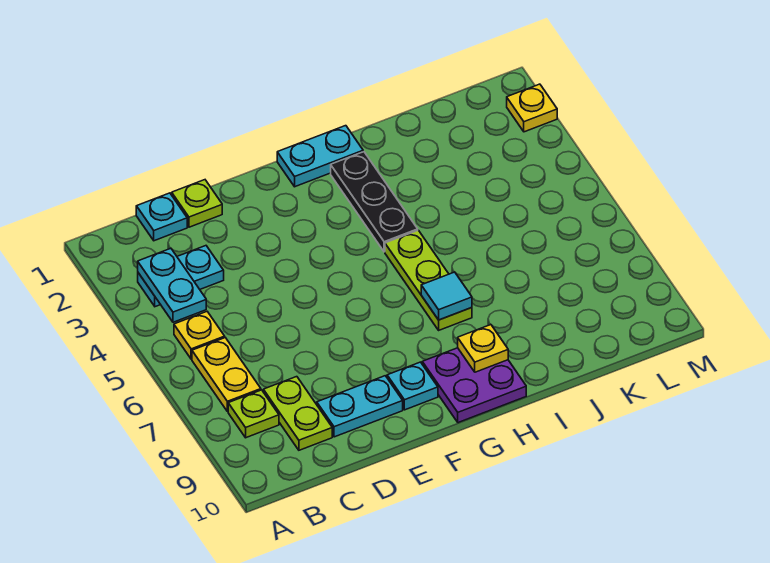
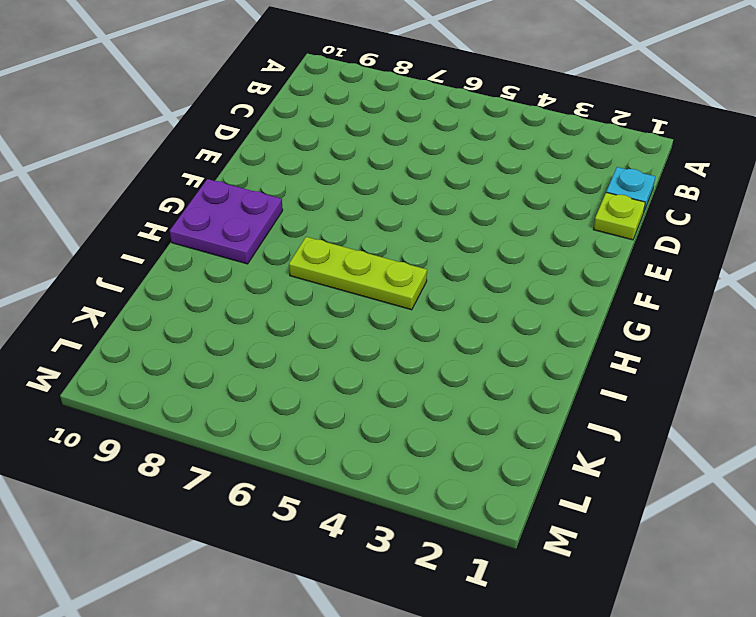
none -> cyan plate B3:C3 level 1
none -> yellow plate B5 level 1
none -> yellow plate B6:B7 level 1

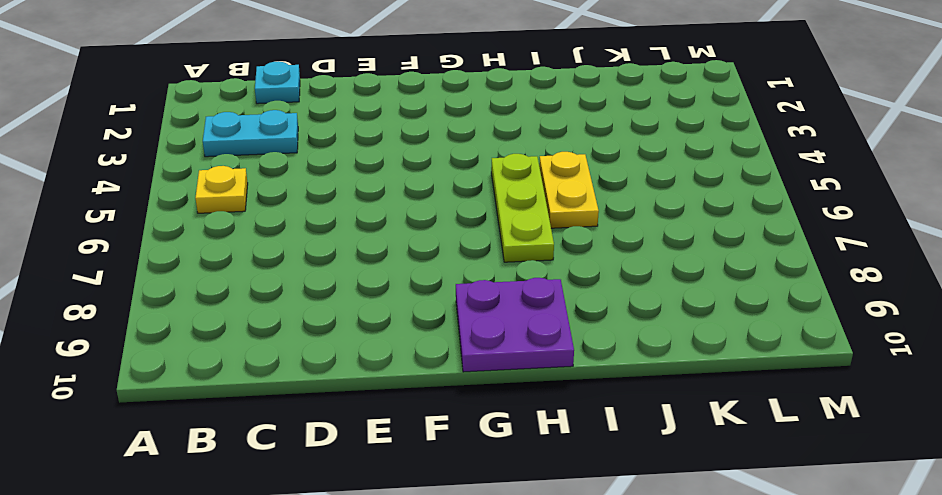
yellow plate I5:I6 level 1 -> yellow plate B6:B7 level 1
none -> lime plate B8 level 1
none -> lime plate C8:C9 level 1
none -> lime plate D1 level 1

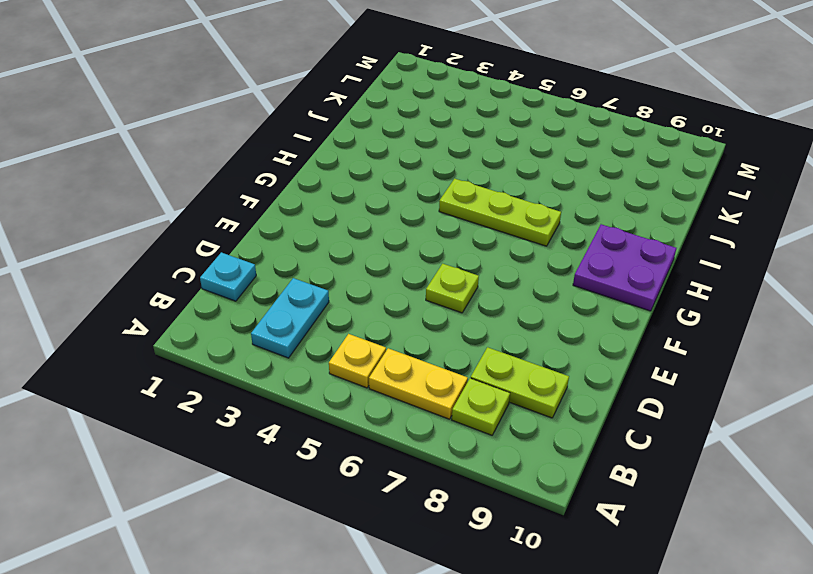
lime plate E6 level 1 -> lime plate D1 level 1
none -> cyan plate D9:E9 level 1
none -> cyan plate F9 level 1
none -> cyan plate G1:H1 level 1

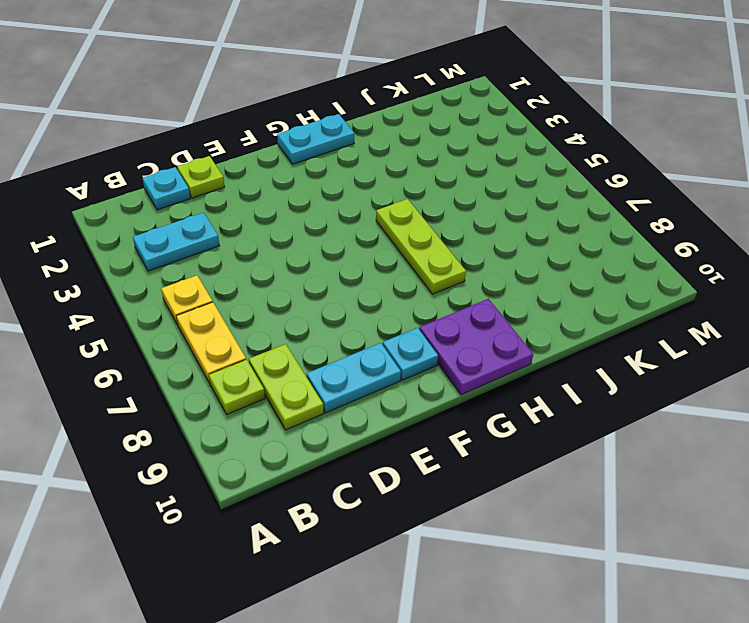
none -> black plate H2:H4 level 1
none -> yellow plate M2 level 1
none -> cyan plate B3:B4 level 2

